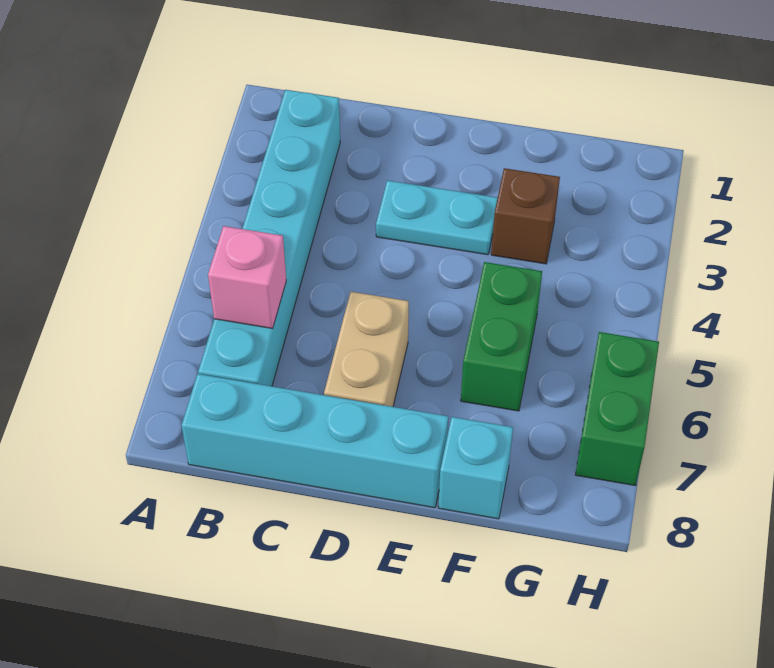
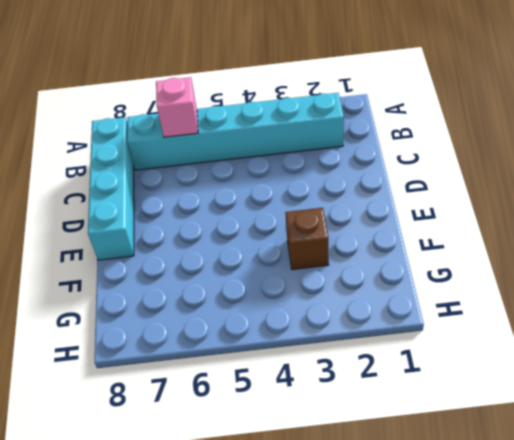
none -> cyan plate D3:E3 level 1
none -> tan brick D6:D7 level 1

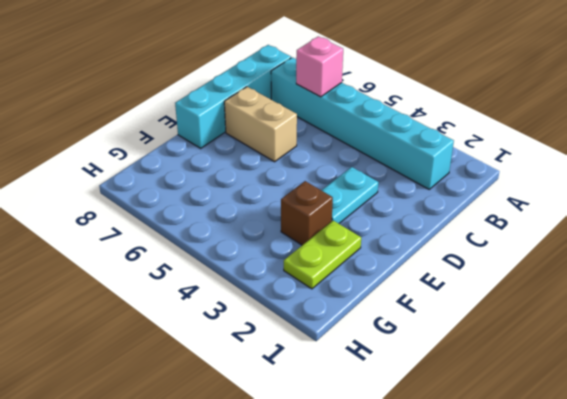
lime plate F2:G2 level 1 -> none
none -> green brick F5:F6 level 1
none -> cyan brick F8 level 1

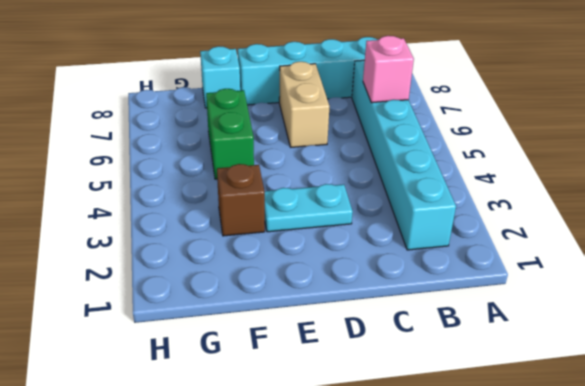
none -> green brick H6:H7 level 1

